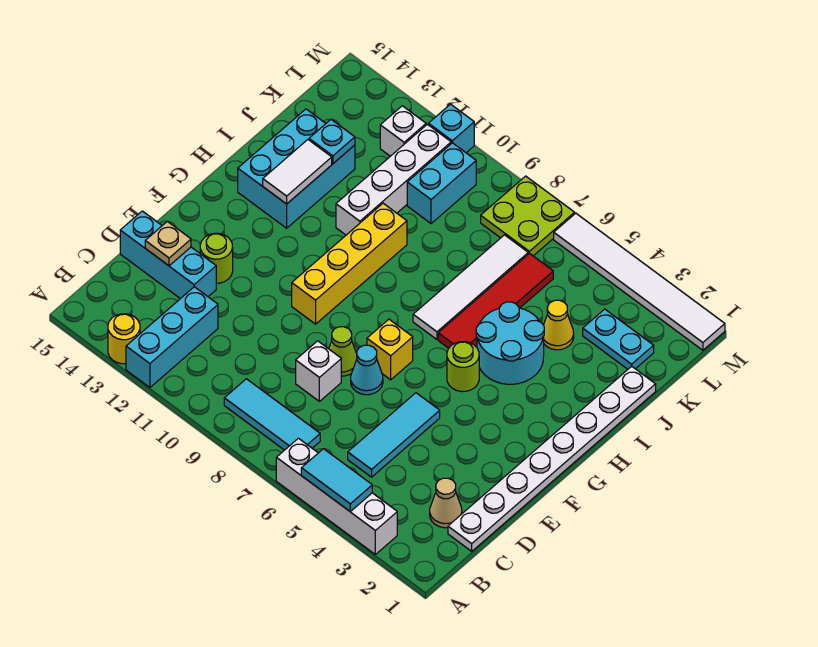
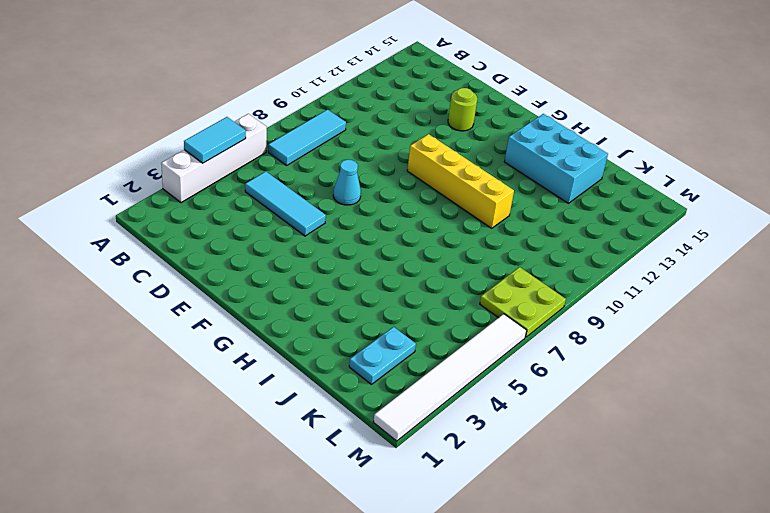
none -> cyan brick A12:C12 level 1
none -> yellow round brick A13 level 1
none -> white plate C1:J1 level 1
none -> tan cone C2 level 1

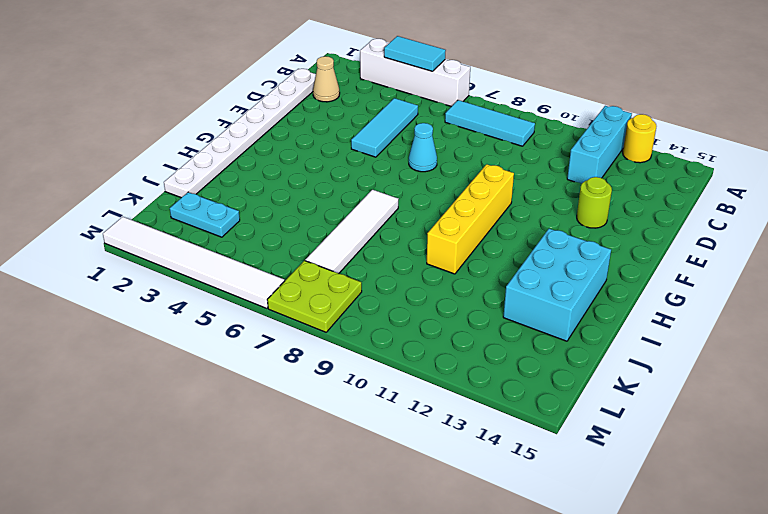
none -> white brick D8 level 1
none -> cyan brick D13:D15 level 1
none -> lime cone E8 level 1
none -> yellow brick F7 level 1

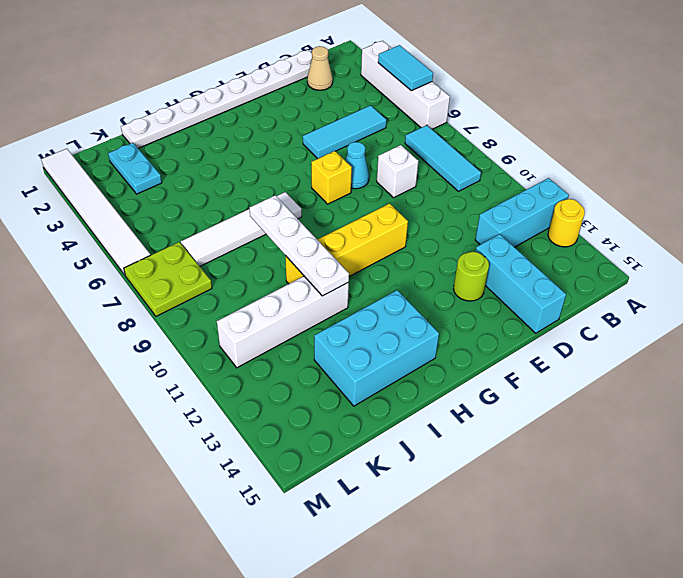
white plate I8:I11 level 2 -> none
none -> lime cone E8 level 1
none -> lime round brick G5 level 1
none -> cyan round brick H4:I5 level 1
none -> red tile H6:K6 level 1

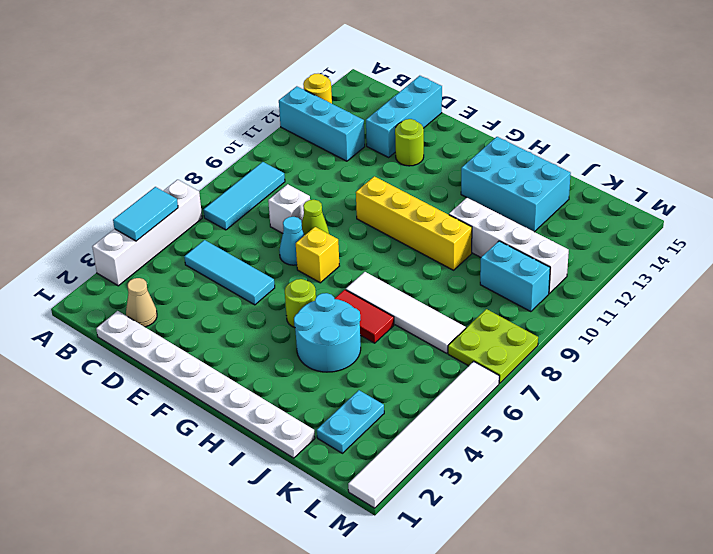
red tile H6:I6 level 1 -> red tile H6:K6 level 1
none -> yellow cone J4 level 1
none -> white brick L12 level 1
none -> cyan brick M11 level 1
none -> tan plate D14 level 2

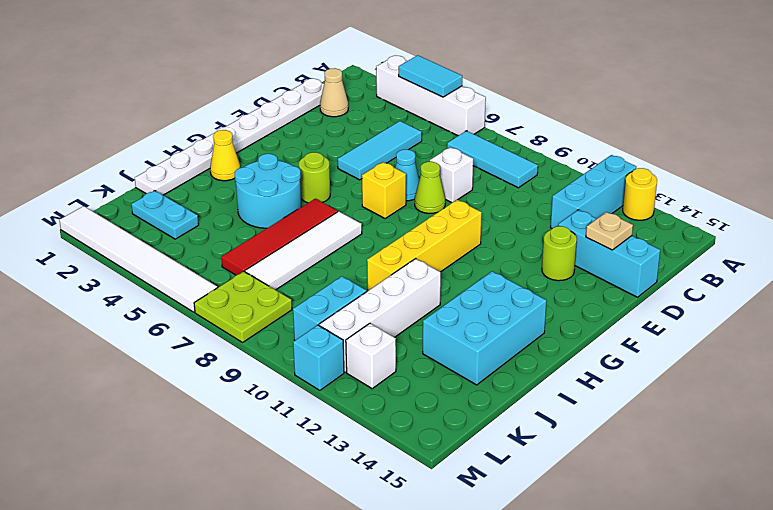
yellow cone H2 level 1 -> yellow cone J4 level 1
none -> white tile H13:I13 level 2
none -> cyan plate J13 level 2

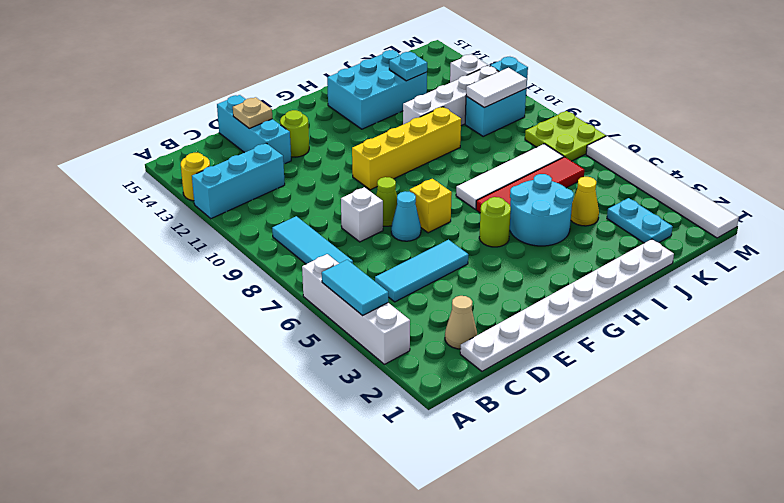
white tile K10:L10 level 2 -> white tile H13:I13 level 2

